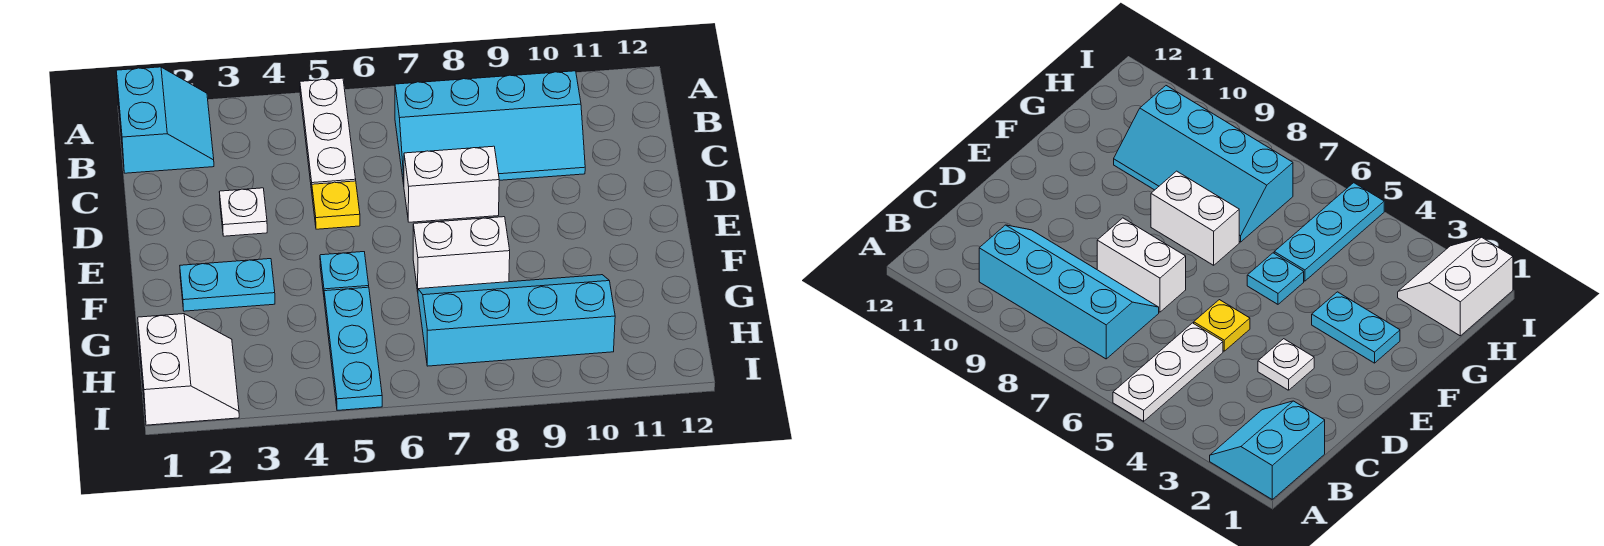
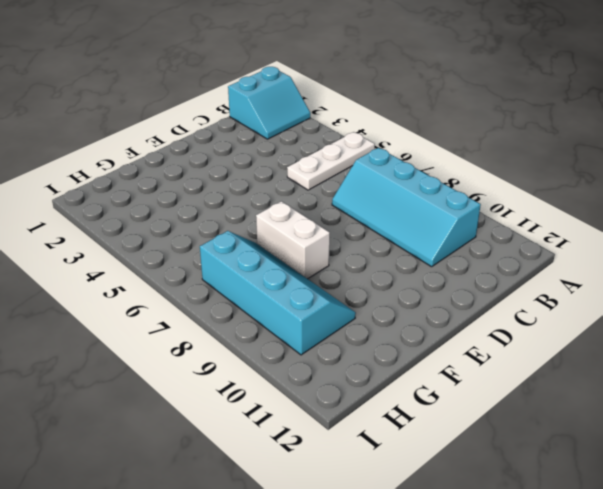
none -> white plate D3 level 1
none -> yellow plate D5 level 1
none -> white brick D7:D8 level 1

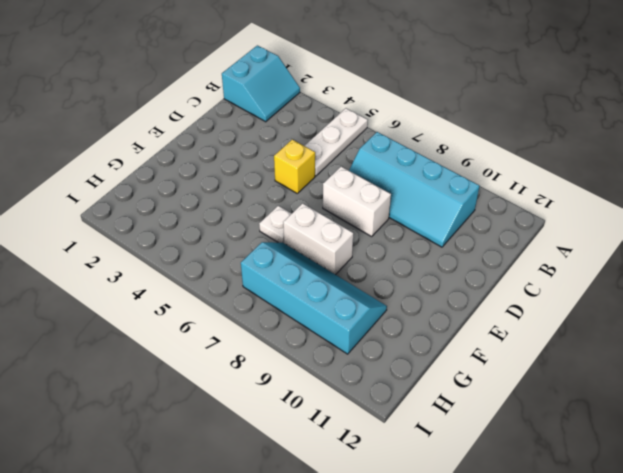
yellow brick D5 level 1 -> yellow plate D5 level 1
white plate F6 level 1 -> white plate D3 level 1
none -> cyan plate F2:F3 level 1
none -> cyan plate F5 level 1
none -> cyan plate G5:I5 level 1

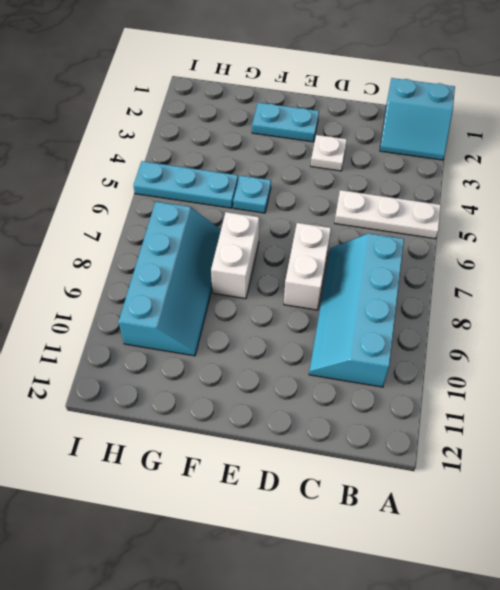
cyan plate E2:F2 level 1 -> cyan plate F2:F3 level 1
none -> yellow plate D5 level 1
none -> white slope H1:I2 level 1 top 1

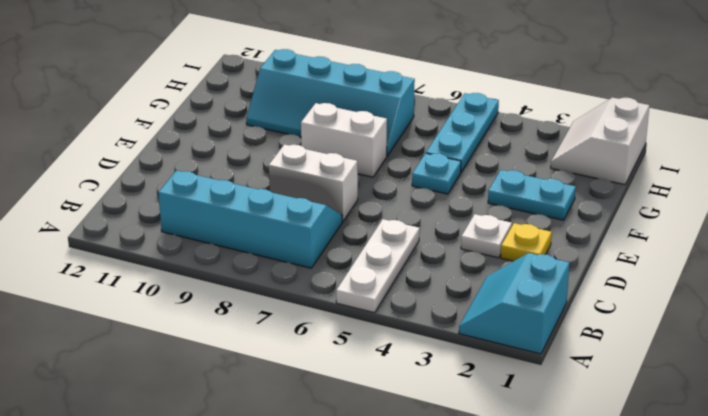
yellow plate D2 level 1 -> yellow plate D5 level 1

